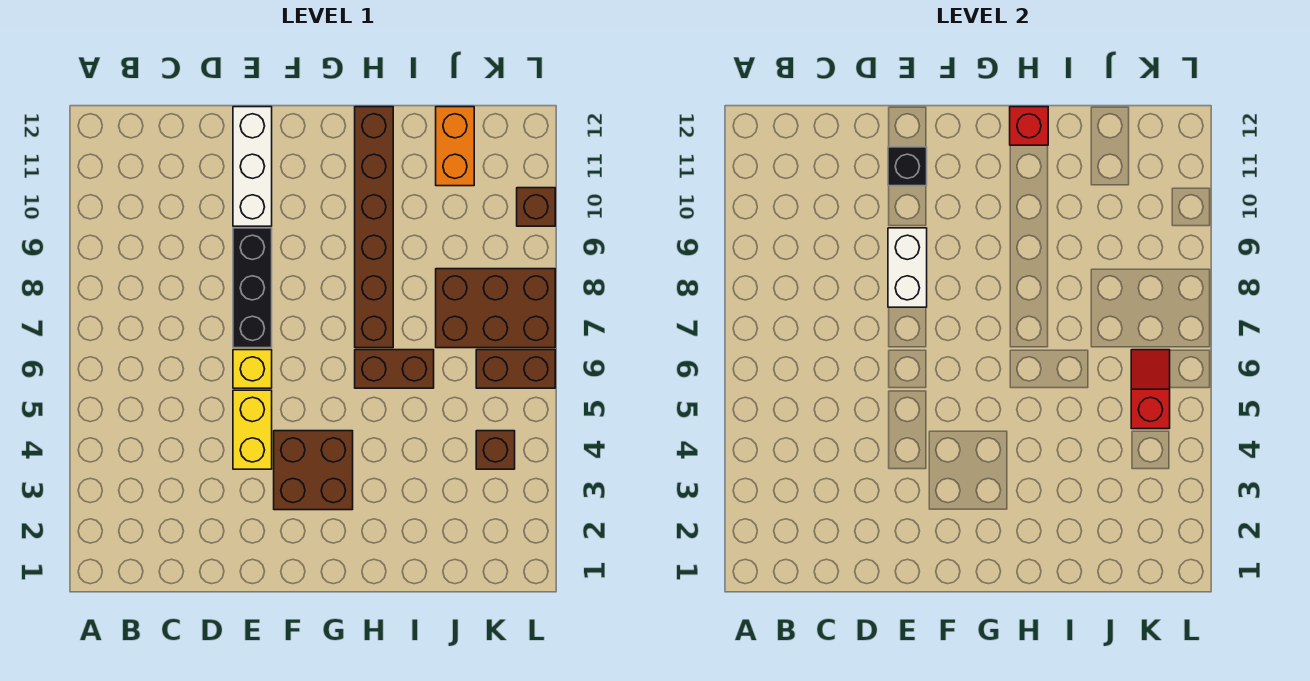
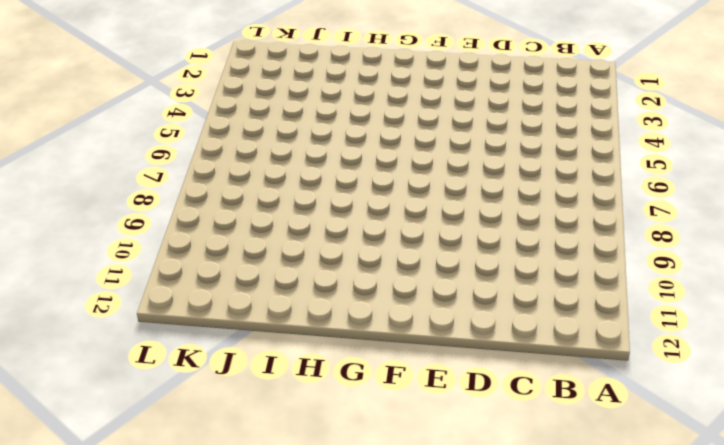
none -> yellow brick E4:E5 level 1
none -> yellow brick E6 level 1
none -> black brick E7:E9 level 1

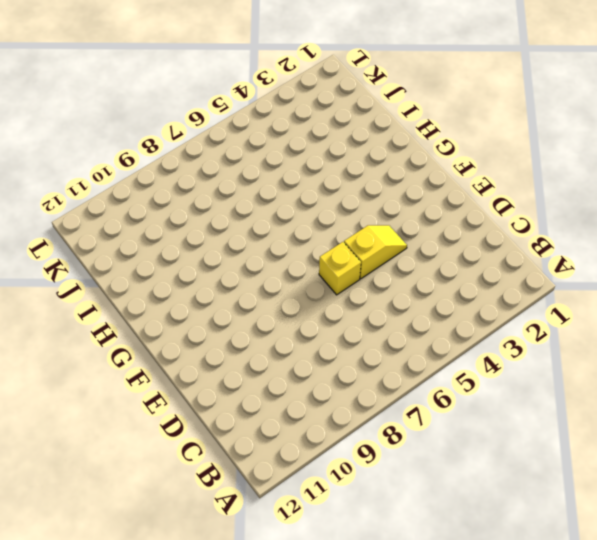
yellow slope E4:E5 level 1 top 5 -> yellow brick E4:E5 level 1
none -> black brick E7:E9 level 1
none -> white brick E10:E12 level 1
none -> brown brick F3:G4 level 1

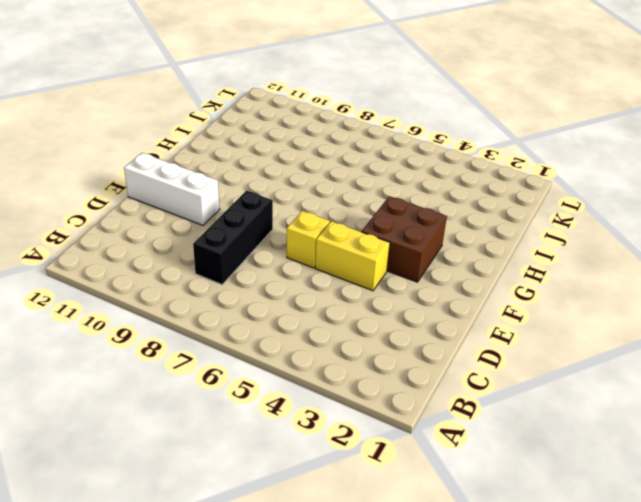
black brick C8:E8 level 1 -> black brick E7:E9 level 1
none -> brown brick H6:I6 level 1
none -> brown brick H7:H12 level 1
none -> brown brick J7:L8 level 1

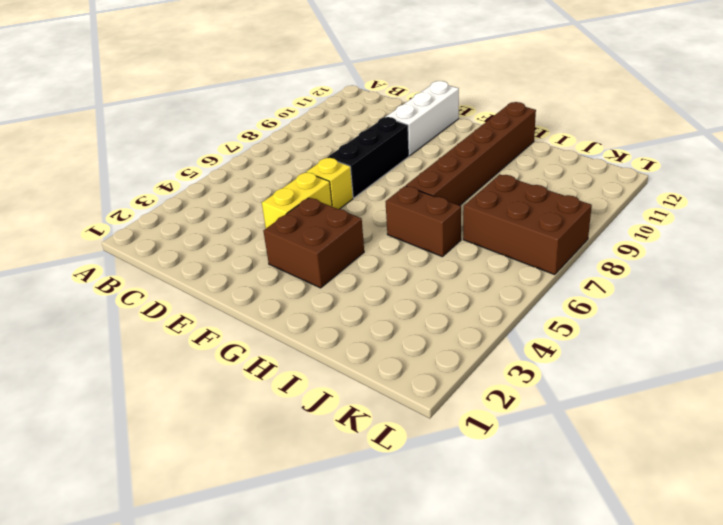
none -> orange brick J11:J12 level 1
none -> brown brick K4 level 1
none -> brown brick K6:L6 level 1

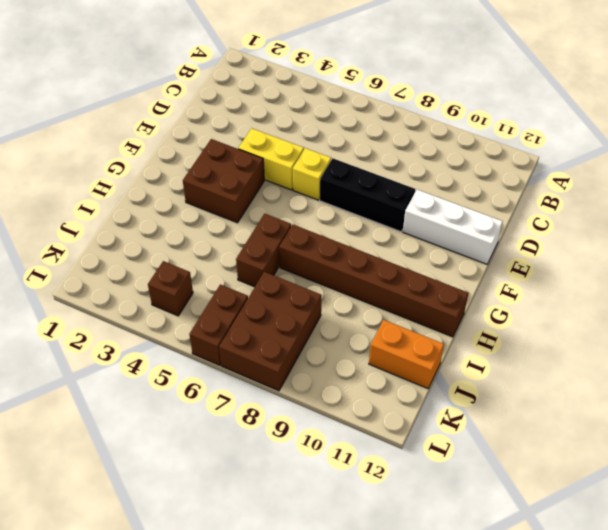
none -> brown brick L10 level 1
none -> white brick E8:E9 level 2
none -> black brick E11 level 2

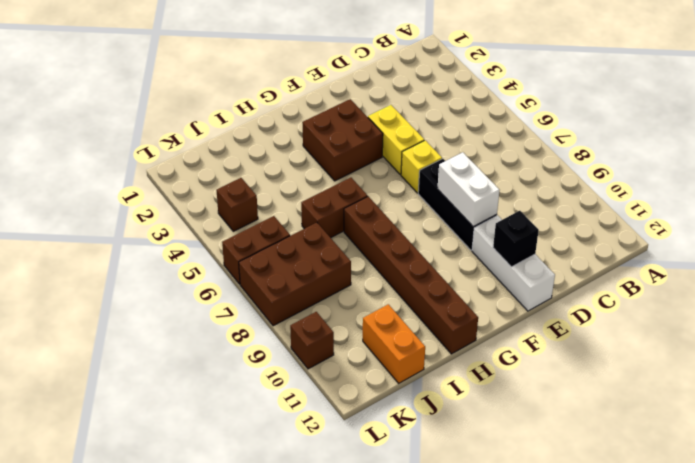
none -> red brick H12 level 2
none -> red slope K5:K6 level 2 top 5

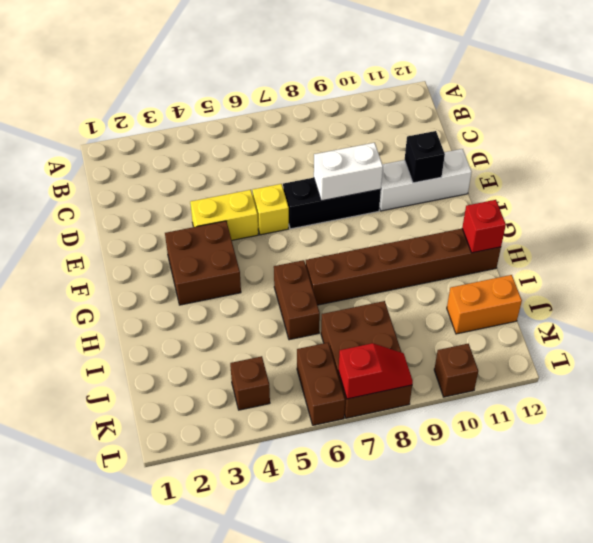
red slope L7:L8 level 2 top 7 -> red slope K5:K6 level 2 top 5

